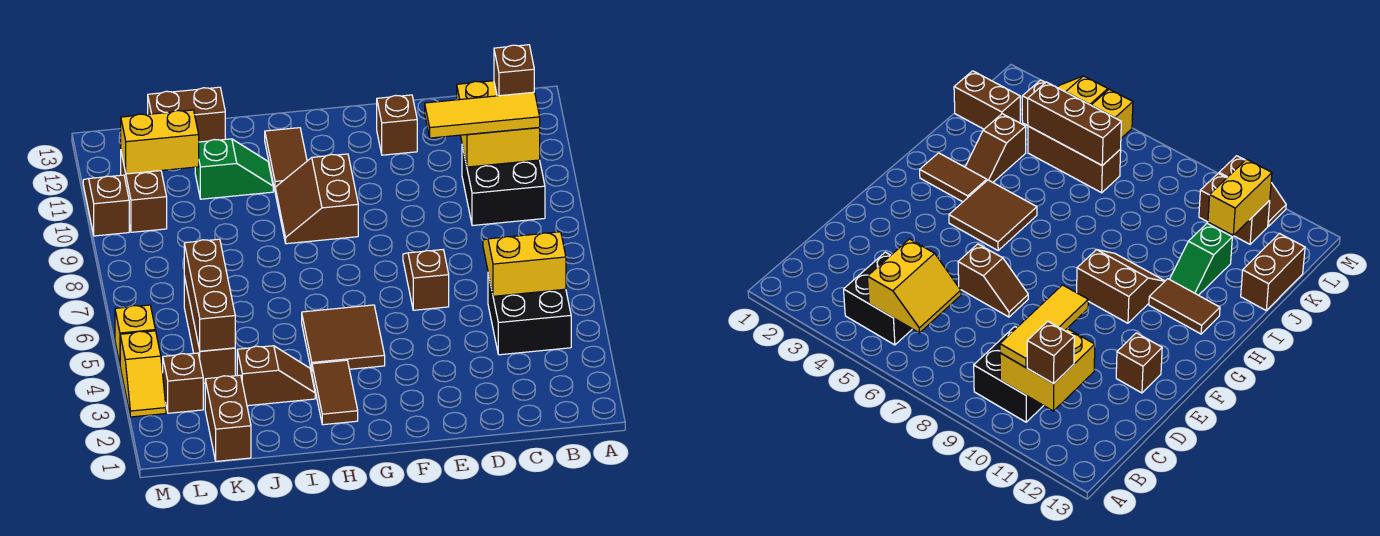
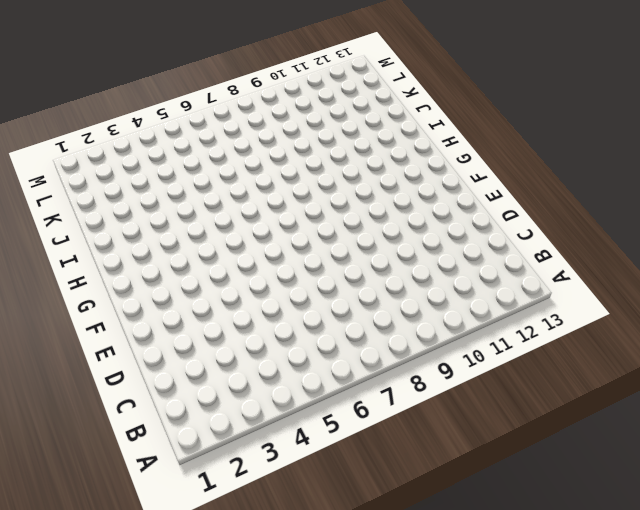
none -> black brick B4:C5 level 1
none -> black brick B9:C10 level 1
none -> brown slope E6:E7 level 1 top 6

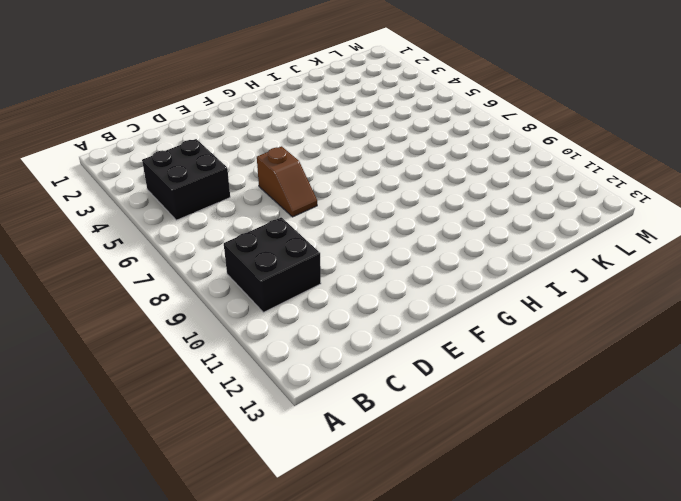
none -> brown brick E12 level 1
none -> brown tile G4:H5 level 1
none -> brown slope G9:H10 level 1 top G

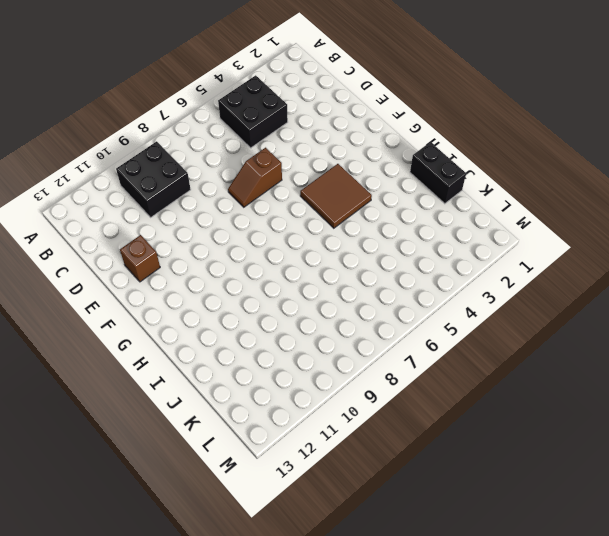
black brick I1:J1 level 1 -> none
none -> brown slope G9:H10 level 1 top G
none -> brown tile H2:H3 level 1
none -> brown tile H11:H12 level 1

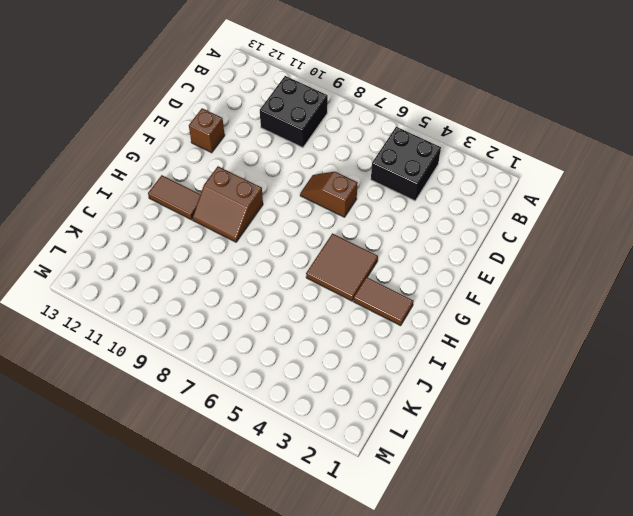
none -> brown slope I3:J3 level 1 top J
none -> green slope I11:J11 level 1 top J
none -> brown brick J13:K13 level 1

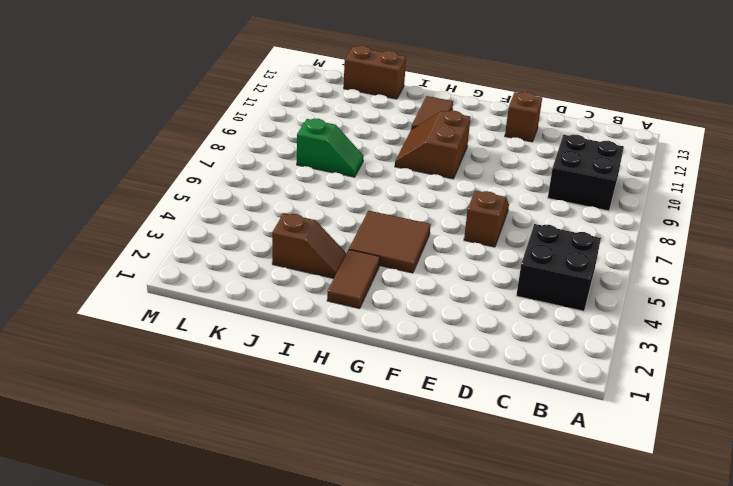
green slope J8:K8 level 1 top K -> green slope I11:J11 level 1 top J
none -> brown brick K1:K2 level 1
none -> brown brick K4:K6 level 1
none -> brown brick L3 level 1

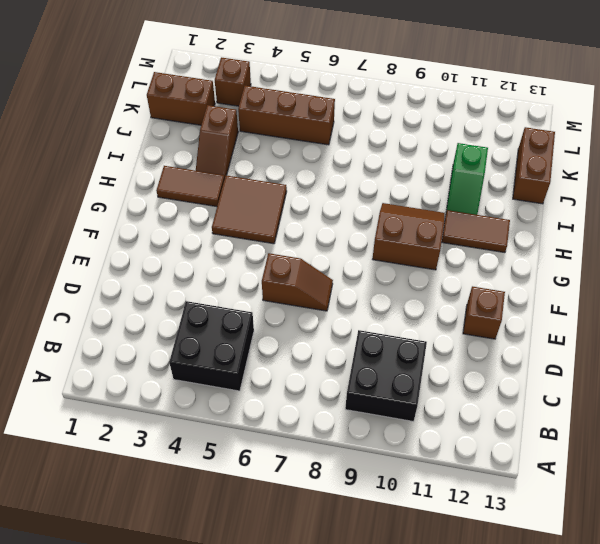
none -> brown brick L10:L11 level 1
none -> yellow slope M3:M4 level 1 top 4
none -> yellow brick M5 level 1

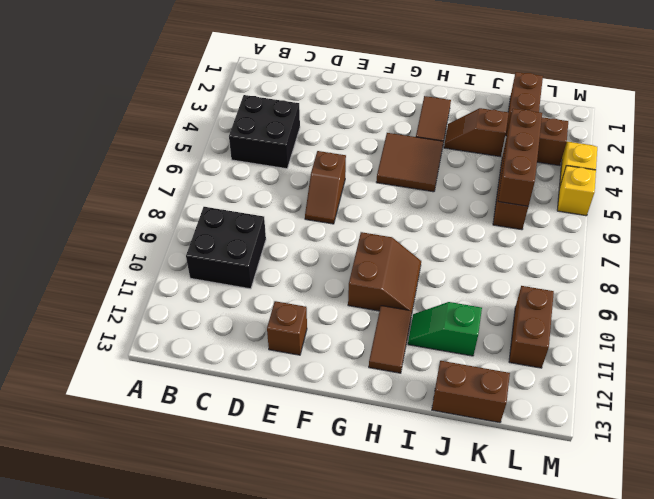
none -> brown slope M10:M11 level 1 top 10
none -> yellow slope B5:C6 level 2 top 5
none -> yellow brick B10:C11 level 2

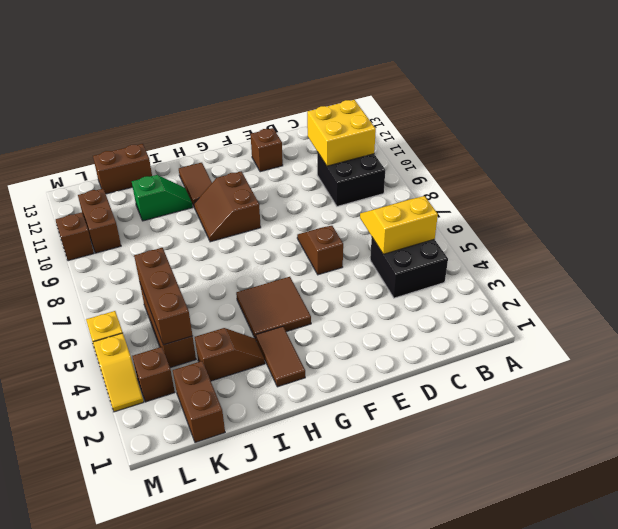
none -> yellow brick K11:L11 level 2
none -> yellow tile B10:D10 level 3
none -> brown brick B11 level 3

